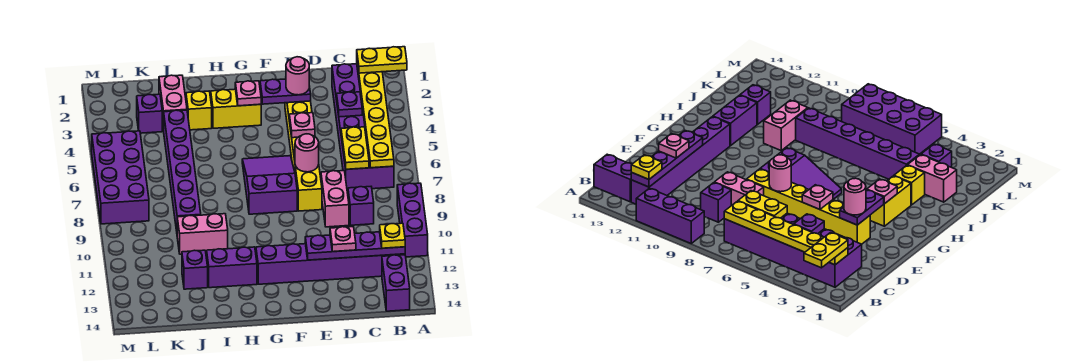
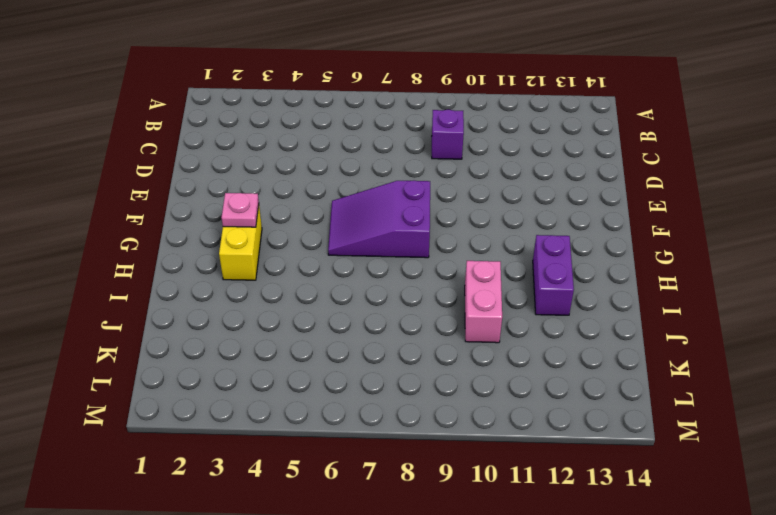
none -> purple brick A9:A11 level 1
none -> purple brick B2:C7 level 1
none -> purple brick B12:G12 level 1

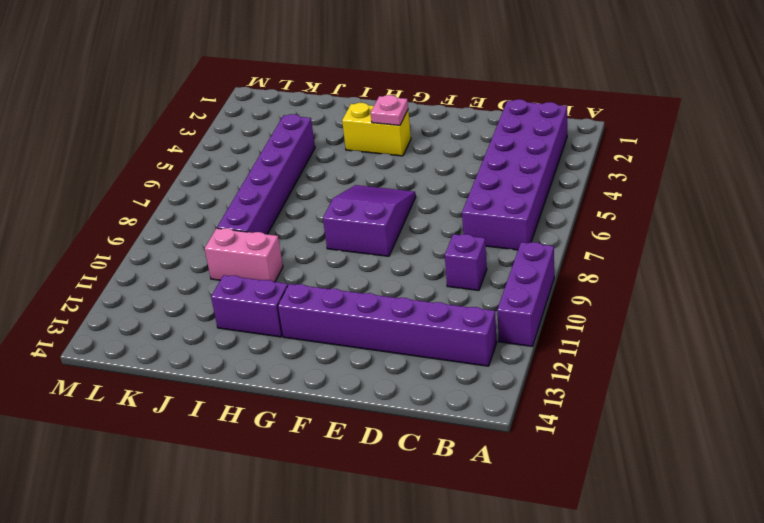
none -> purple brick B13:B14 level 1
none -> pink brick D8:D9 level 1
none -> yellow brick E3:E8 level 1

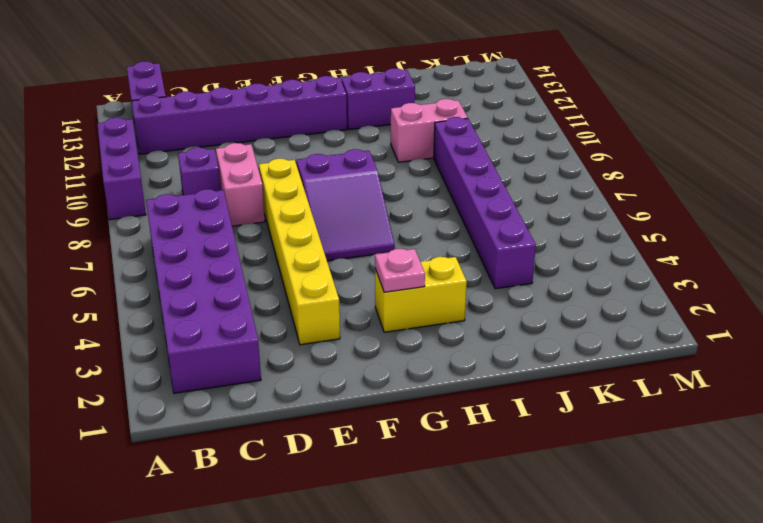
none -> yellow brick I3 level 1
none -> pink brick J2:J3 level 1
none -> purple brick J12 level 1

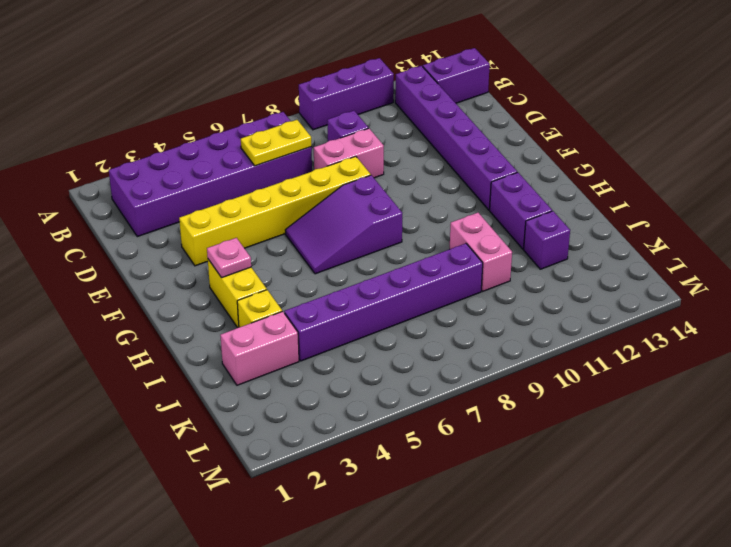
none -> purple brick K3 level 1
none -> purple brick L5:M8 level 1
none -> yellow plate B2:B7 level 2

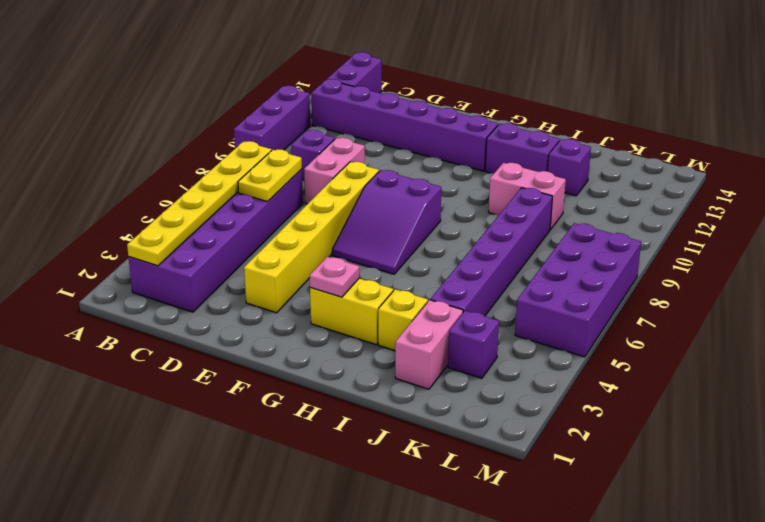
none -> purple plate B12:E12 level 2
none -> purple plate C4 level 2
none -> purple plate E3:F3 level 2

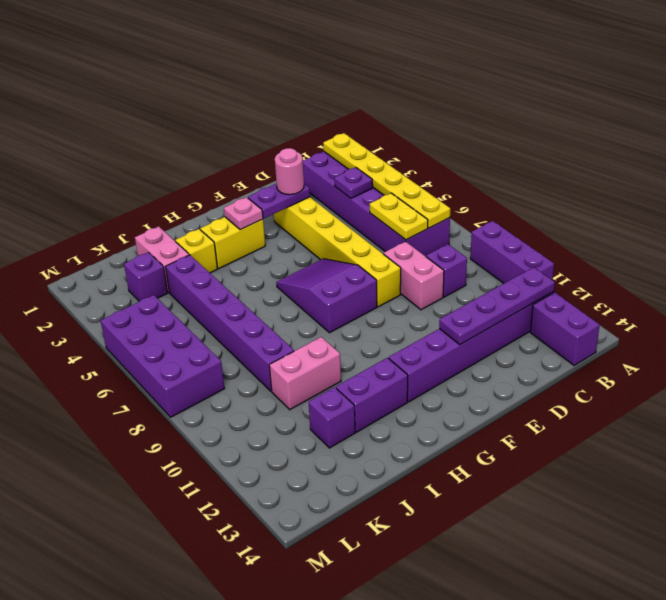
none -> pink plate E5 level 2
none -> pink round brick E7 level 2
none -> yellow plate A2:B2 level 3

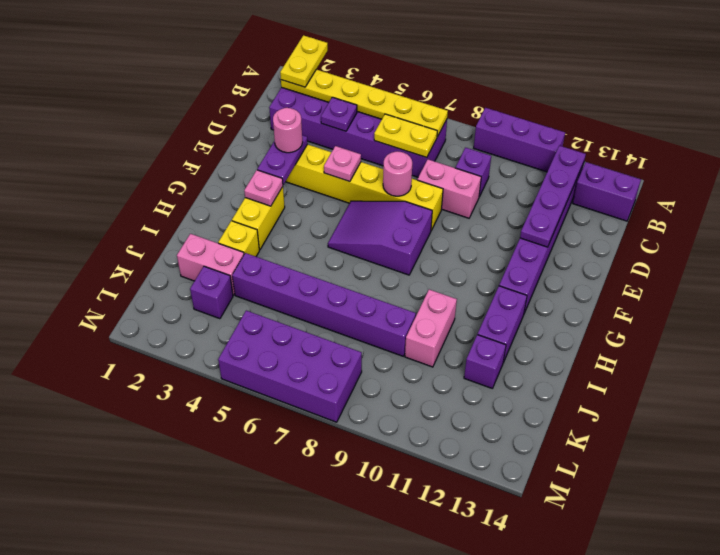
none -> yellow plate B12 level 3
none -> pink plate D12 level 3

